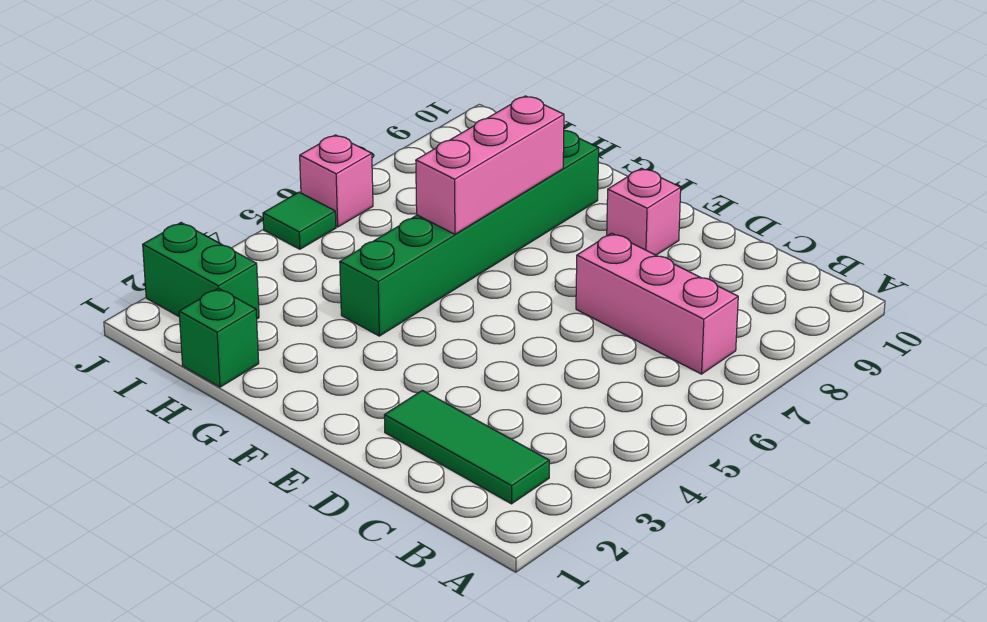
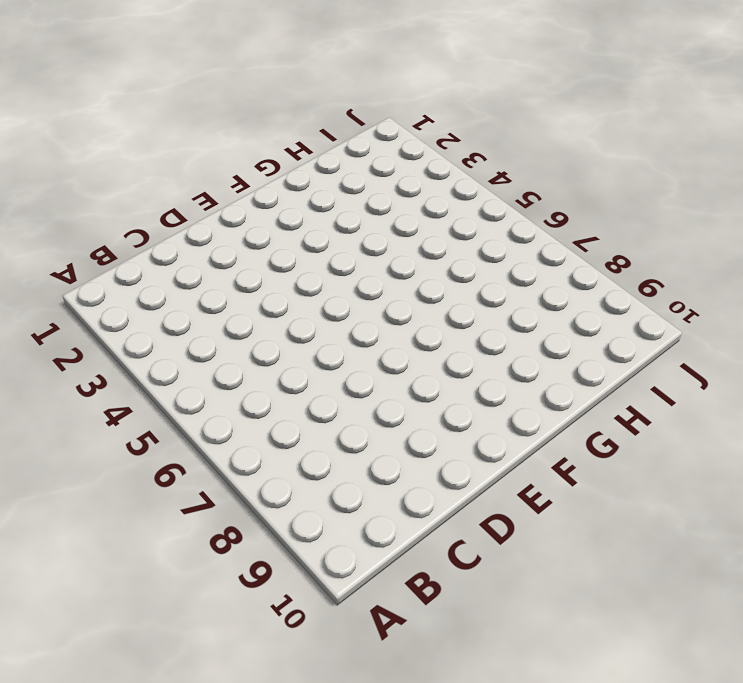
none -> green tile B2:D2 level 1
none -> pink brick B7:D7 level 1

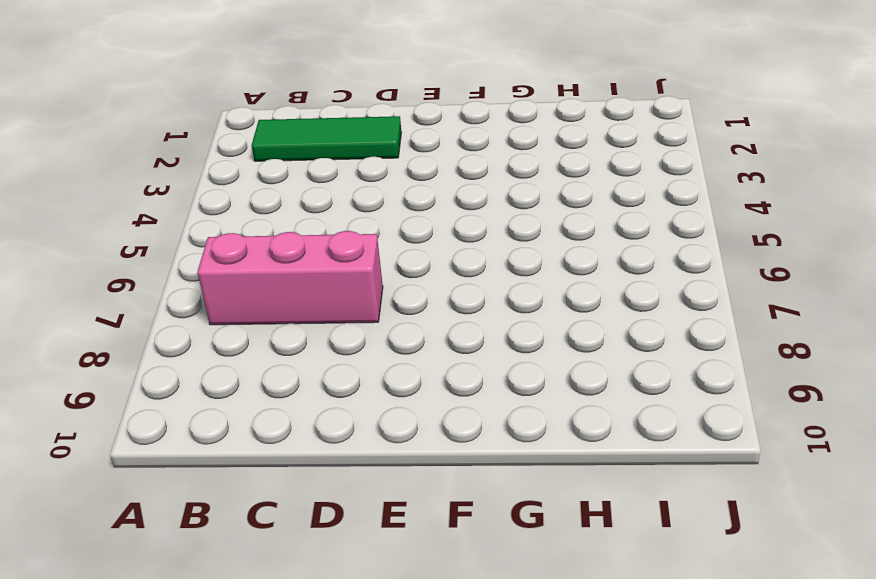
none -> pink brick E9 level 1
none -> green brick G4:G9 level 1

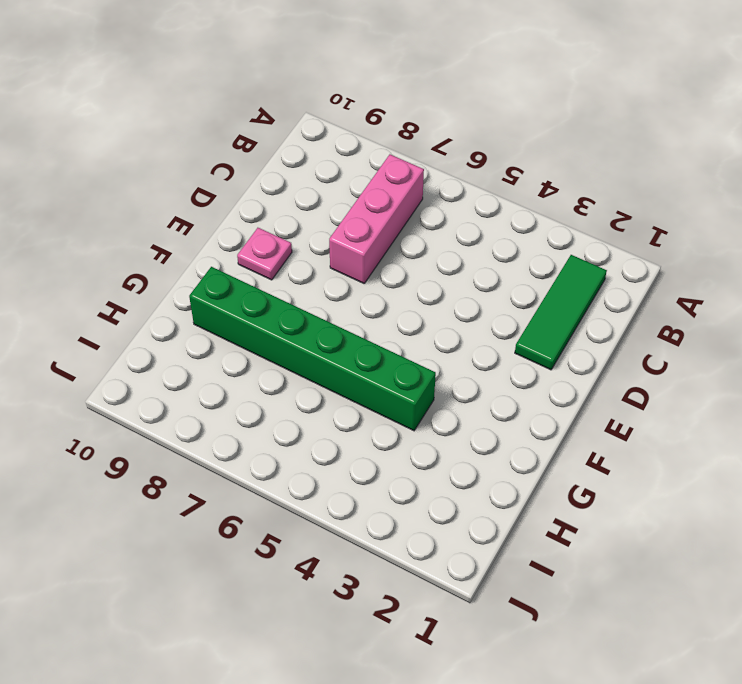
pink plate E9 level 1 -> pink brick E9 level 1
none -> green brick H1 level 1
none -> green brick I2:J2 level 1

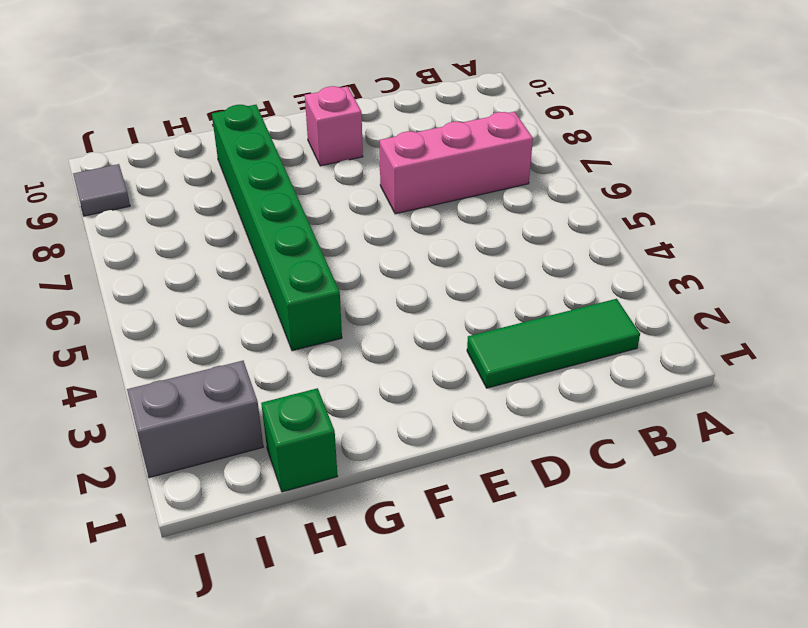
grey brick I2:J2 level 1 -> green brick I2:J2 level 1
grey tile J9 level 1 -> none
none -> green tile J5 level 1
none -> pink brick J6 level 1

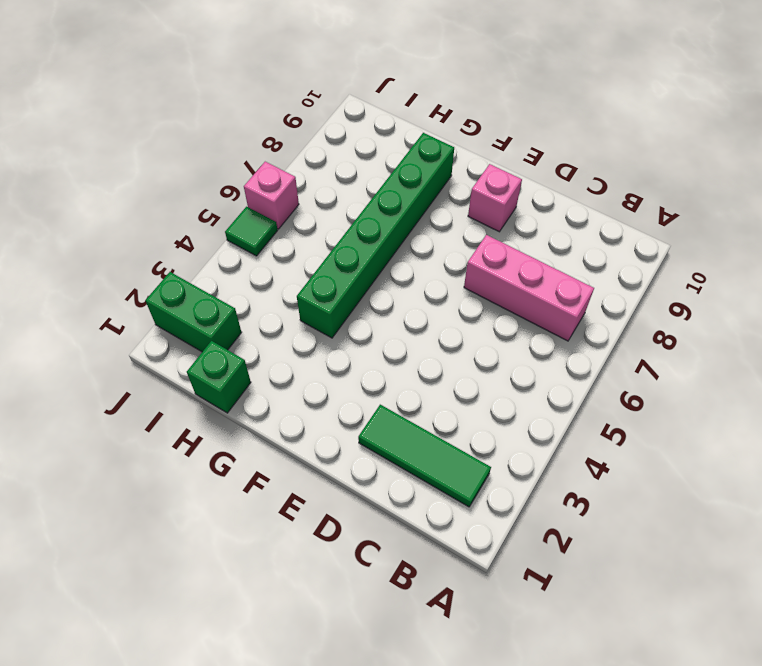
none -> pink brick G6:G8 level 2

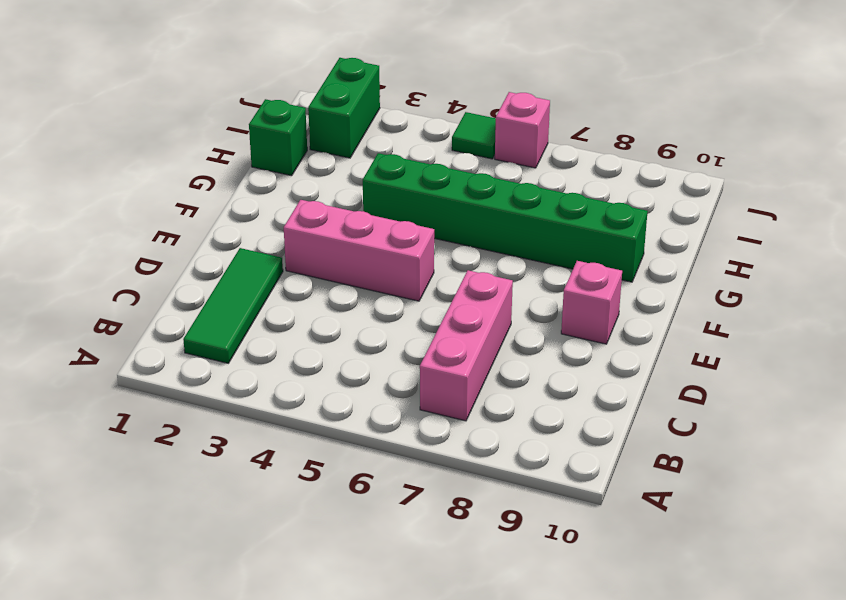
pink brick E3:E5 level 1 -> pink brick G6:G8 level 2

